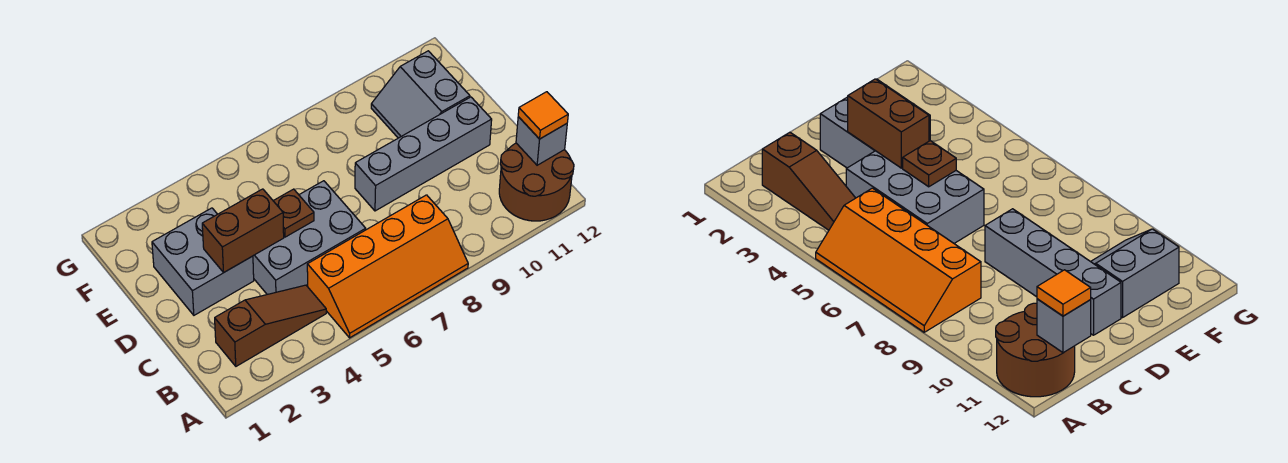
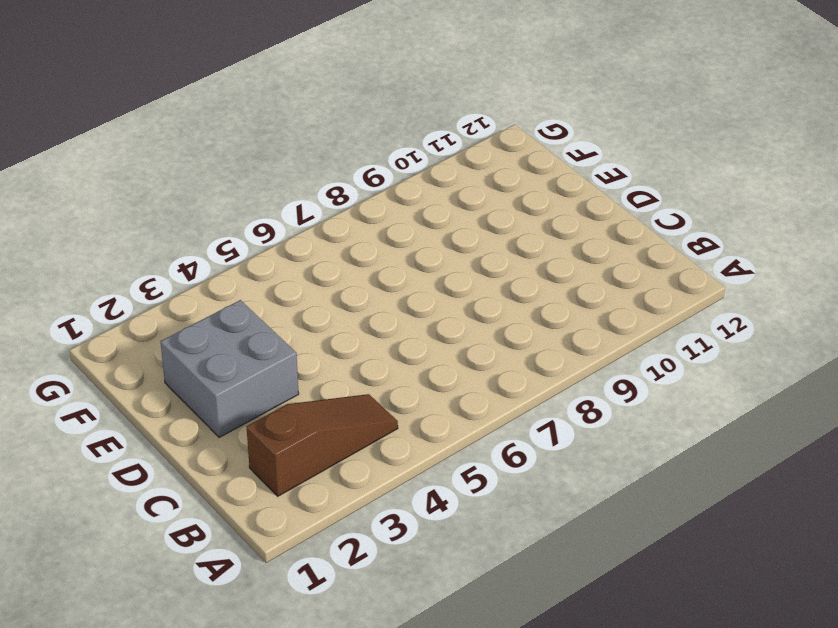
none -> orange slope A5:B8 level 1 top B
none -> brown round brick A11:B12 level 1

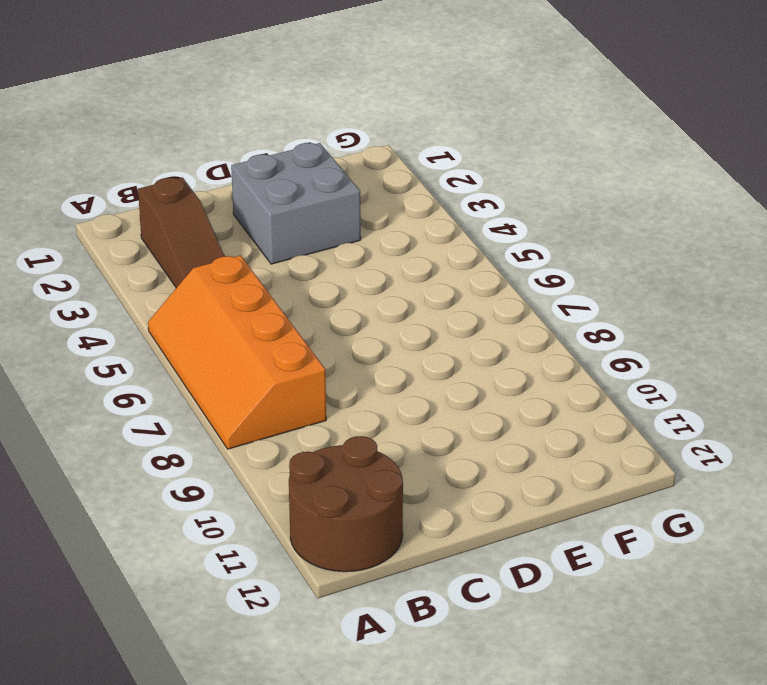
none -> grey brick C4:D6 level 1
none -> grey brick D8:D11 level 1

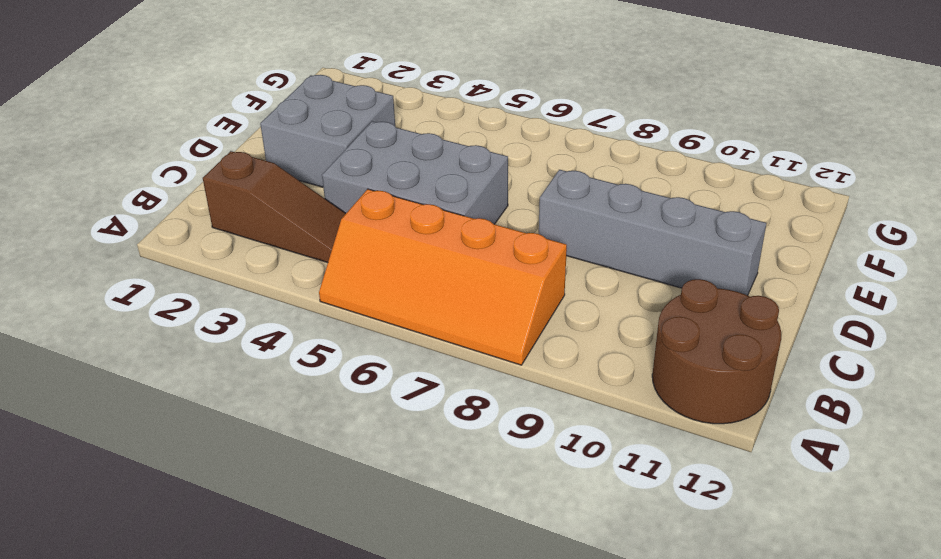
none -> grey slope E10:F11 level 1 top 11
none -> grey brick B12 level 2

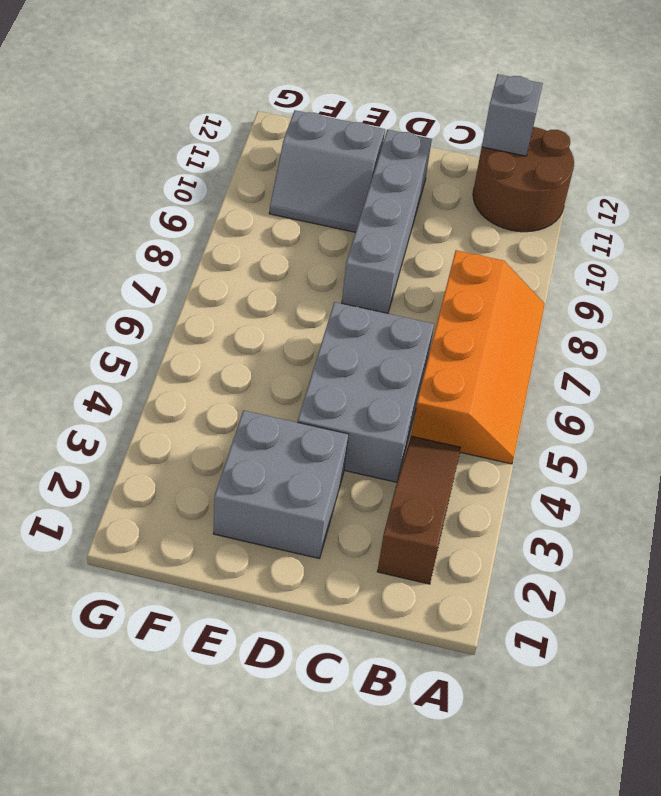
none -> brown brick D3:D4 level 2
none -> brown plate D5 level 2

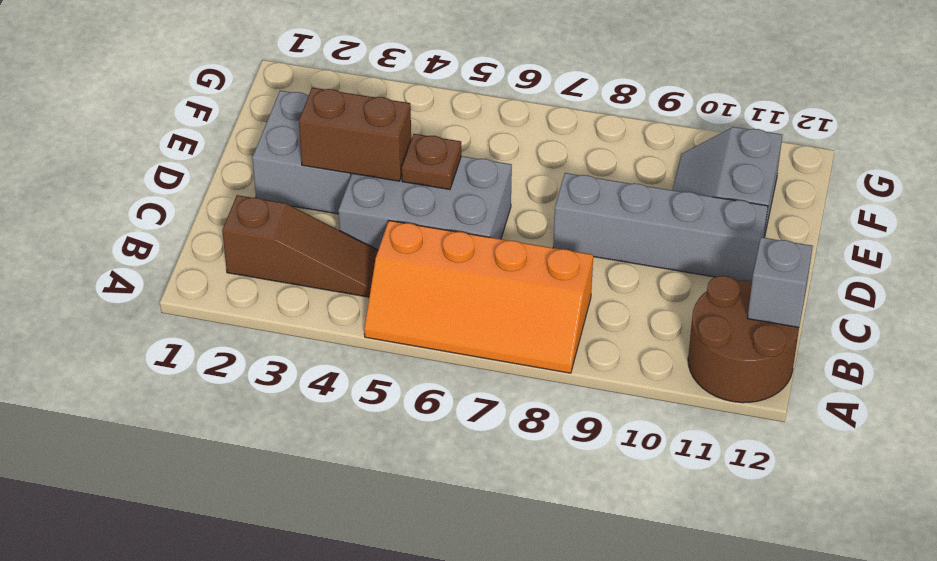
none -> orange tile B12 level 3

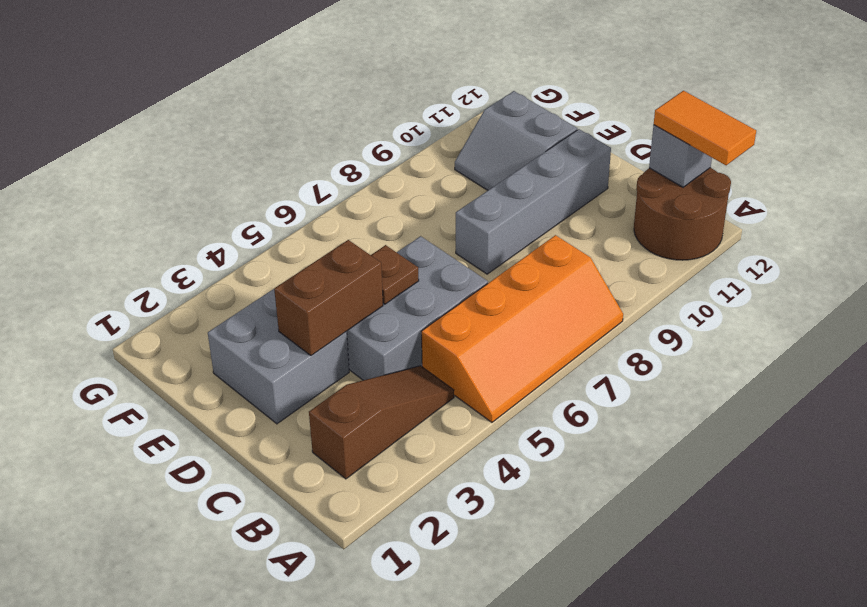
orange tile A12:B12 level 3 -> orange tile B12 level 3

